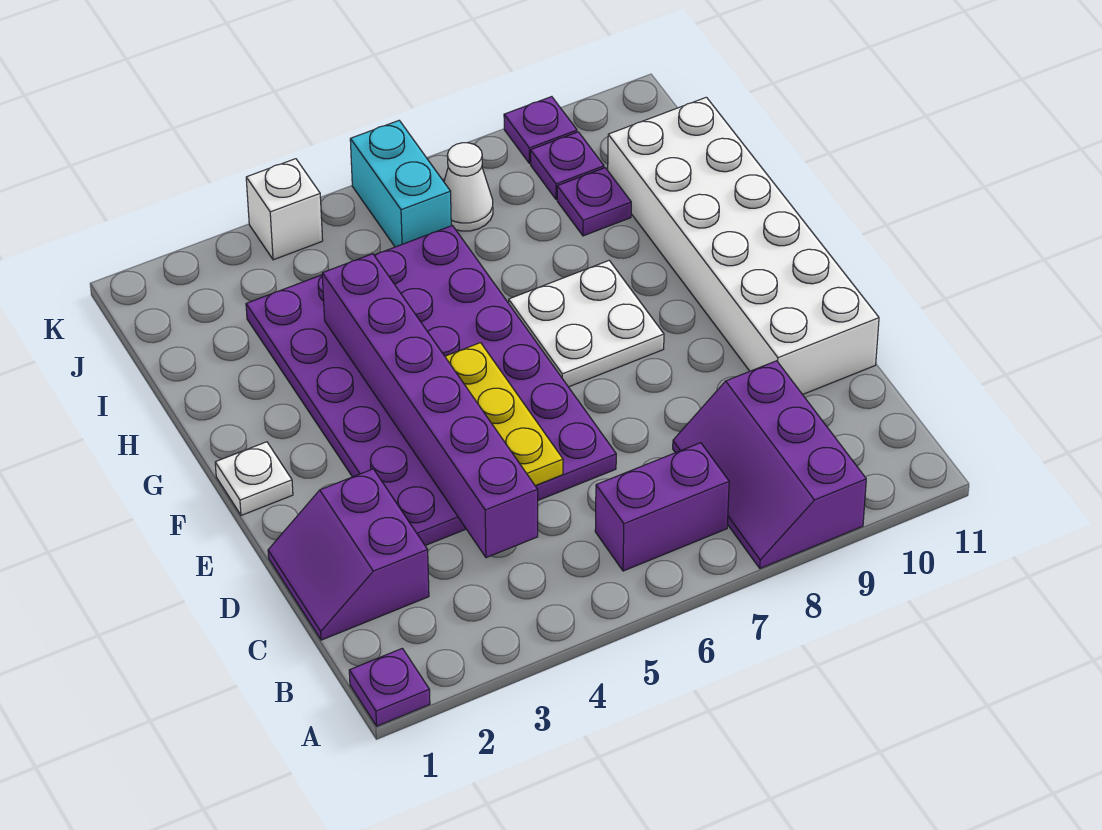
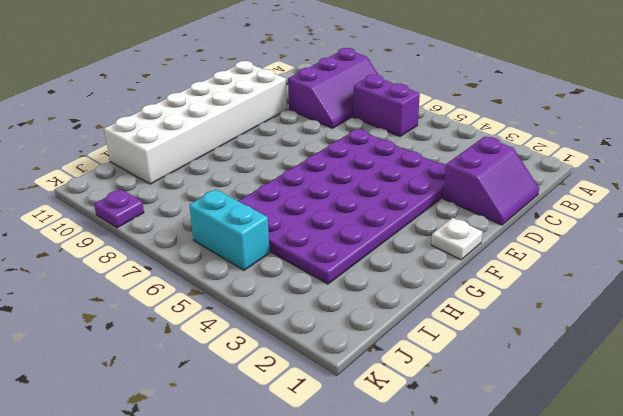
cyan brick J5:J6 level 1 -> cyan brick J6:K6 level 1
none -> purple plate A1 level 1
none -> white plate F7:G8 level 1
none -> purple plate I9 level 1

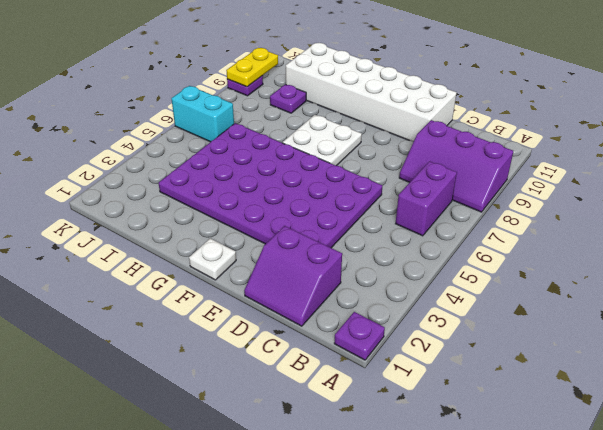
yellow plate K9:K10 level 2 -> none
none -> white cone J7 level 1
none -> purple plate J9 level 1
none -> white brick K4 level 1

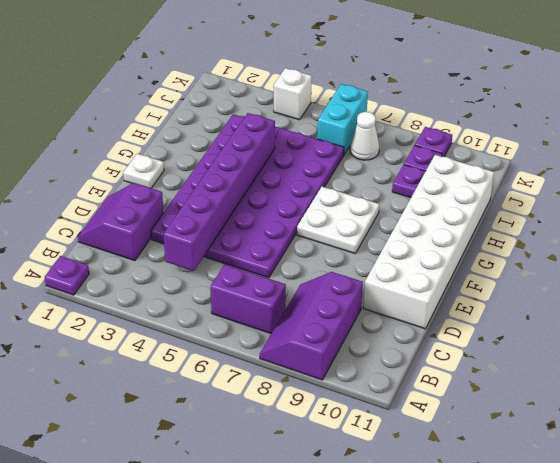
none -> yellow plate D5:F5 level 2

